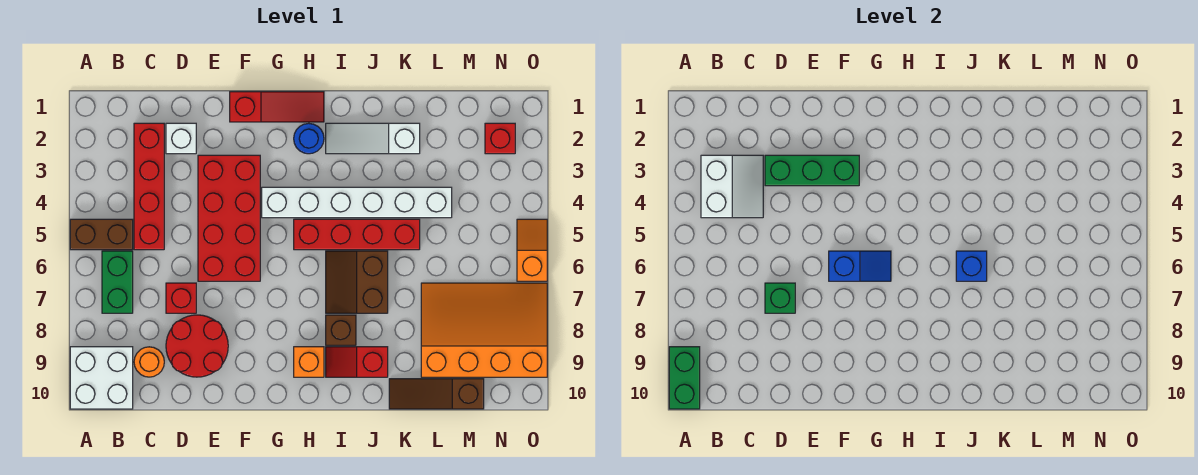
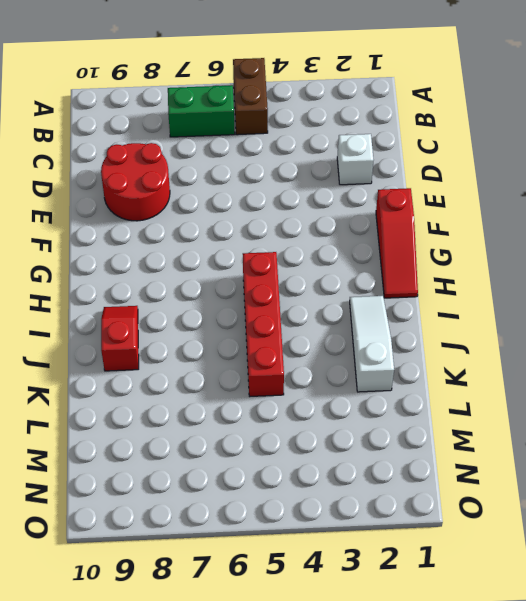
none -> white brick A9:B10 level 1
none -> red brick C2:C5 level 1
none -> orange round brick C9 level 1

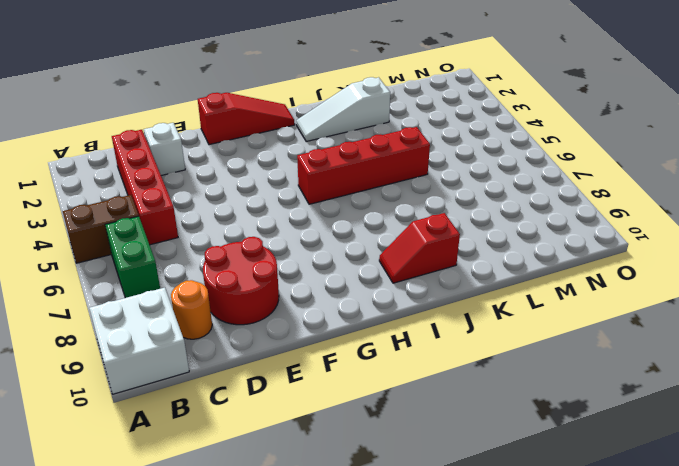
none -> red brick D7 level 1
none -> red brick E3:F6 level 1
none -> white brick G4:L4 level 1

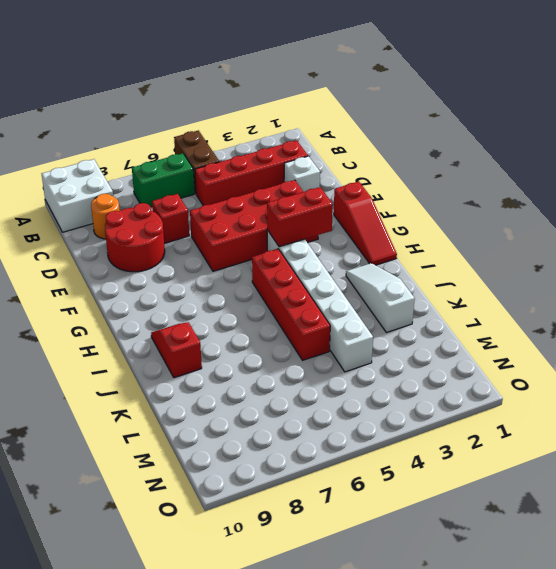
red brick G3:G4 level 2 -> none
none -> blue round brick H2 level 1
none -> orange brick H9 level 1
none -> brown slope I6:J7 level 1 top J

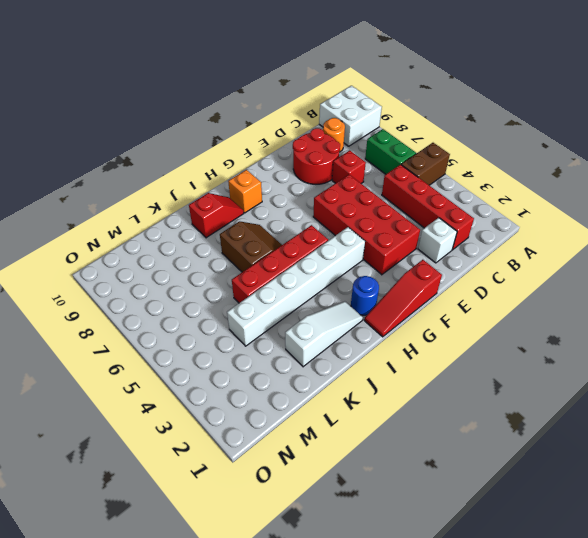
none -> brown brick I8 level 1
none -> brown slope K10:M10 level 1 top M
none -> orange slope L7:O9 level 1 top 9

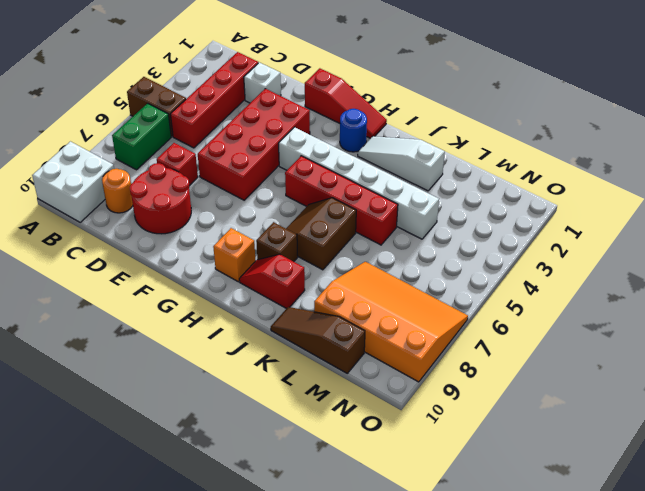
none -> red brick N2 level 1
none -> orange slope O5:O6 level 1 top 6
none -> green brick A9:A10 level 2

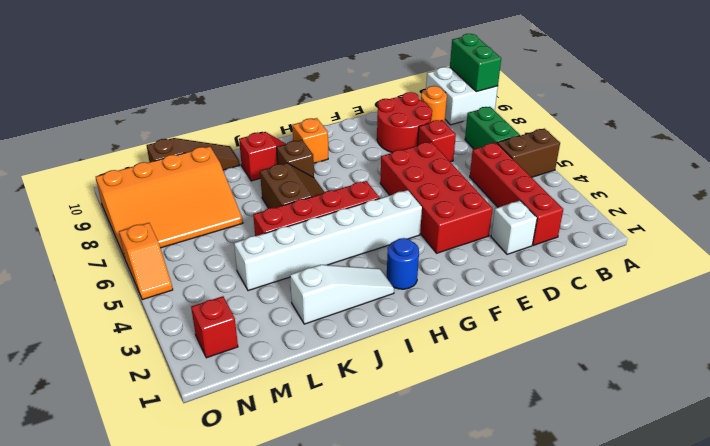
none -> red slope F1:H1 level 1 top F
none -> white slope B3:C4 level 2 top B
none -> green brick D3:F3 level 2

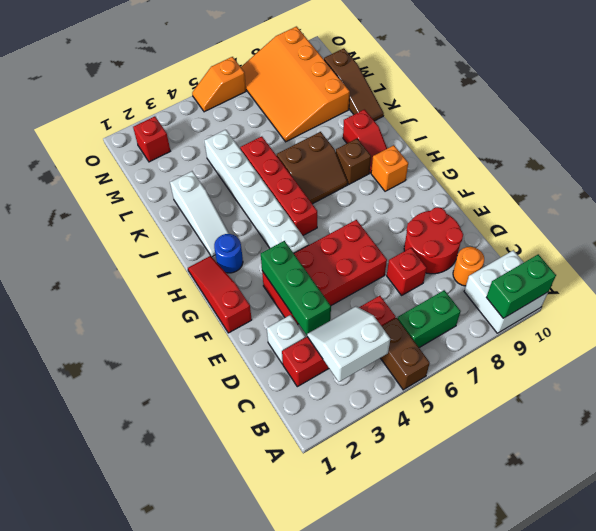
none -> green brick D7 level 2
none -> blue slope F6:G6 level 2 top F
none -> blue brick J6 level 2

